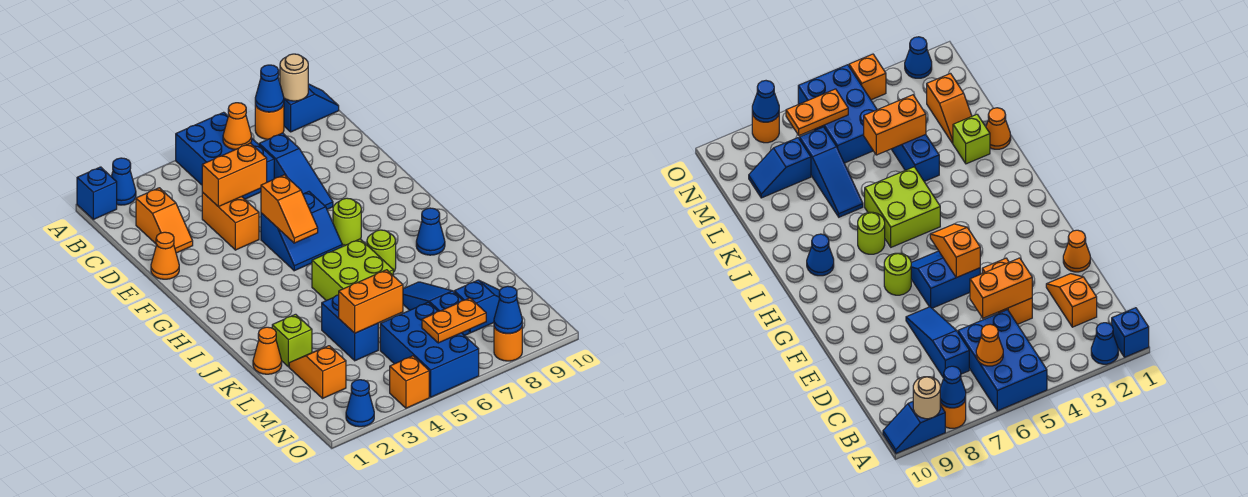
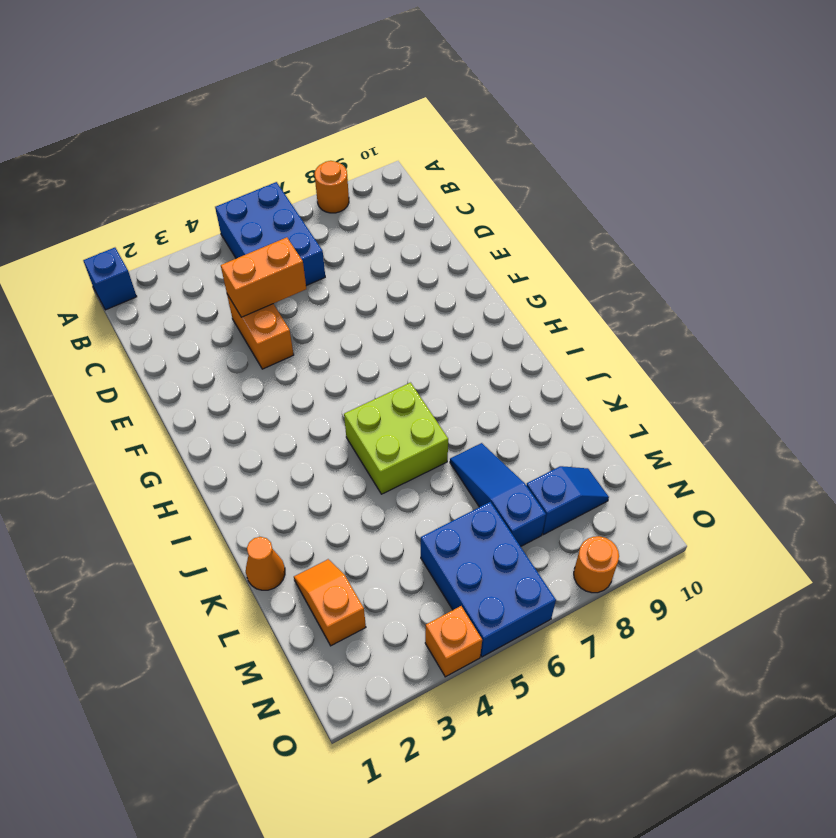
none -> blue cone A2 level 1
none -> blue slope A9:A10 level 1 top 9
none -> orange slope C2:D2 level 1 top C
none -> blue slope C7:E7 level 1 top C

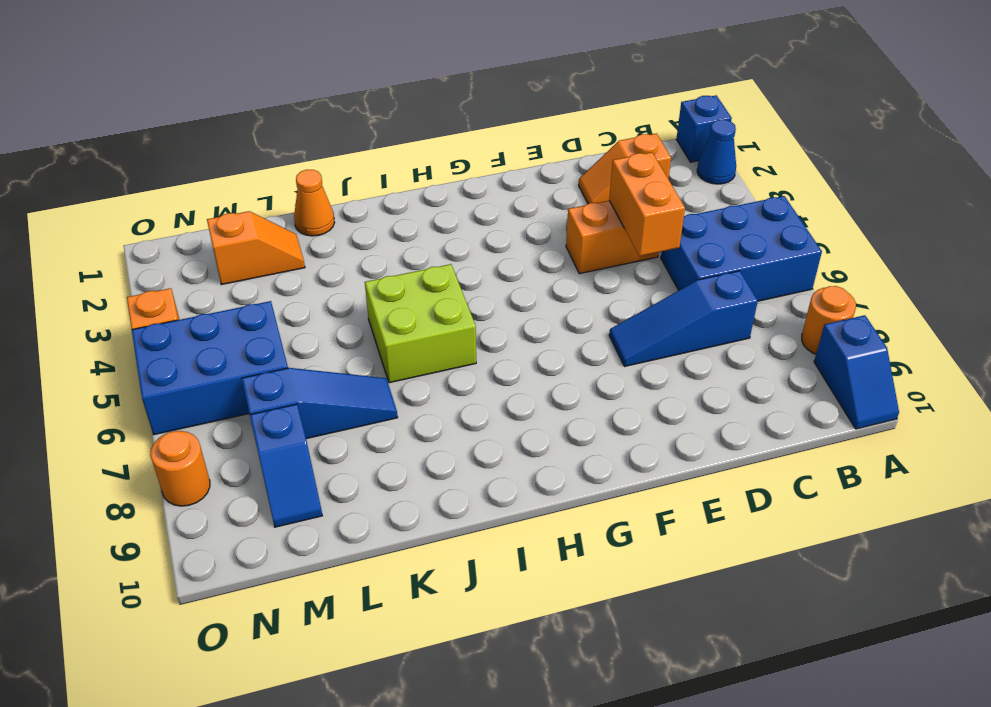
none -> orange cone E1 level 1
none -> blue slope F5:G6 level 1 top F
none -> lime round brick G7 level 1
none -> lime round brick I7 level 1

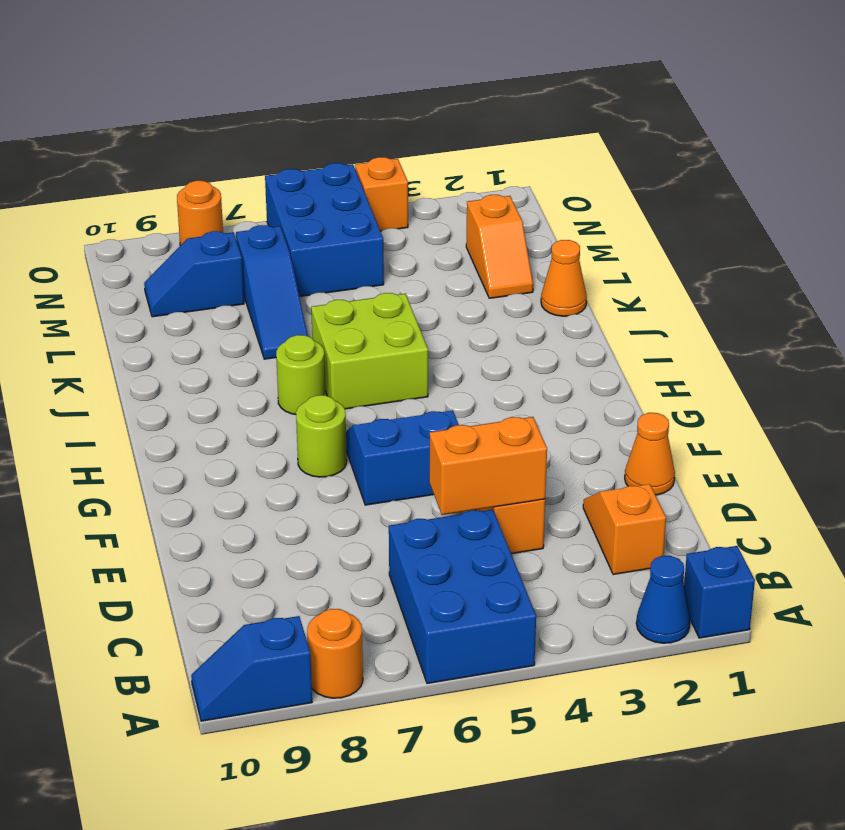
none -> blue slope C7:E7 level 1 top C
none -> blue cone I9 level 1
none -> lime brick K2 level 1
none -> blue brick K4:L4 level 1

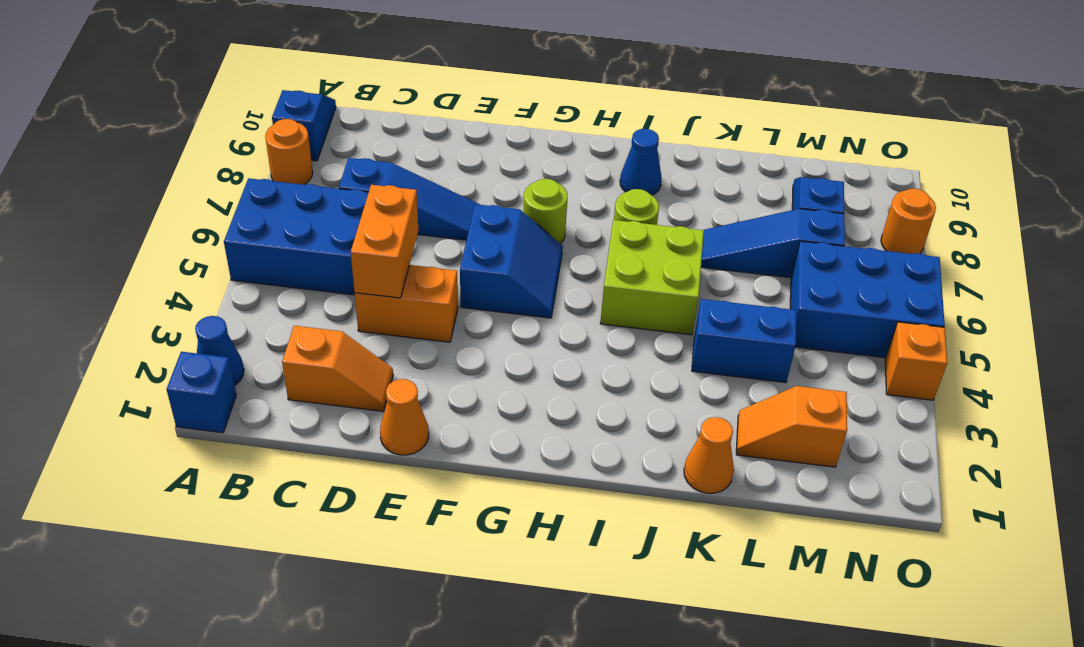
none -> lime brick K2 level 1
none -> blue cone O2 level 1
none -> blue cone A8 level 2
none -> tan round brick A9 level 2

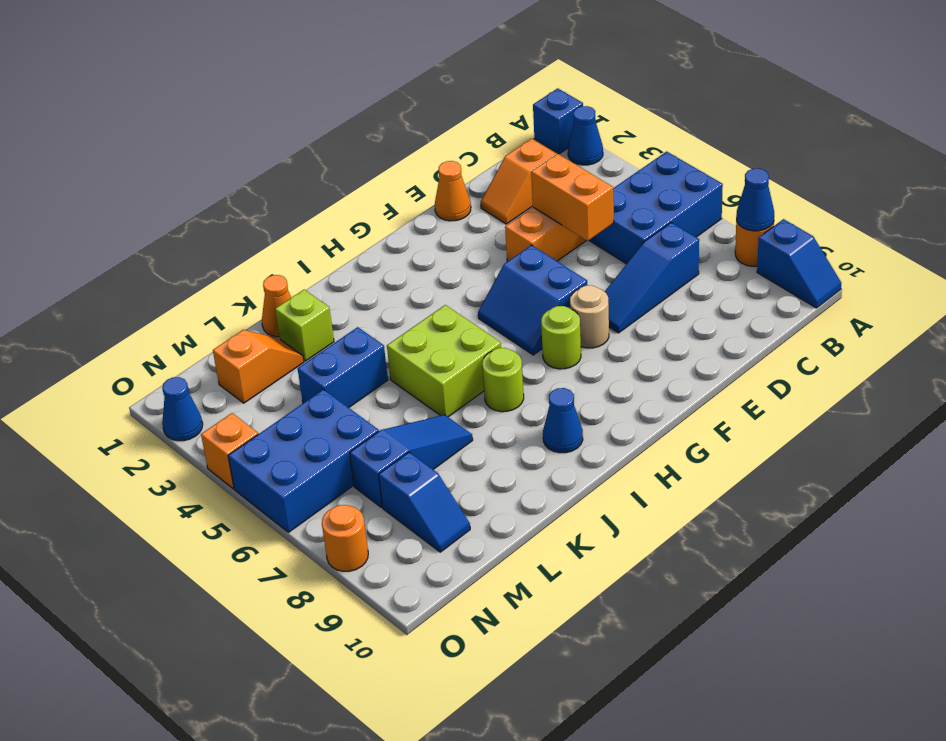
tan round brick F7 level 1 -> tan round brick A9 level 2
none -> orange cone B6 level 2
none -> orange slope F5:G5 level 2 top F
none -> orange brick L4:L5 level 2
none -> orange plate N6:N7 level 2

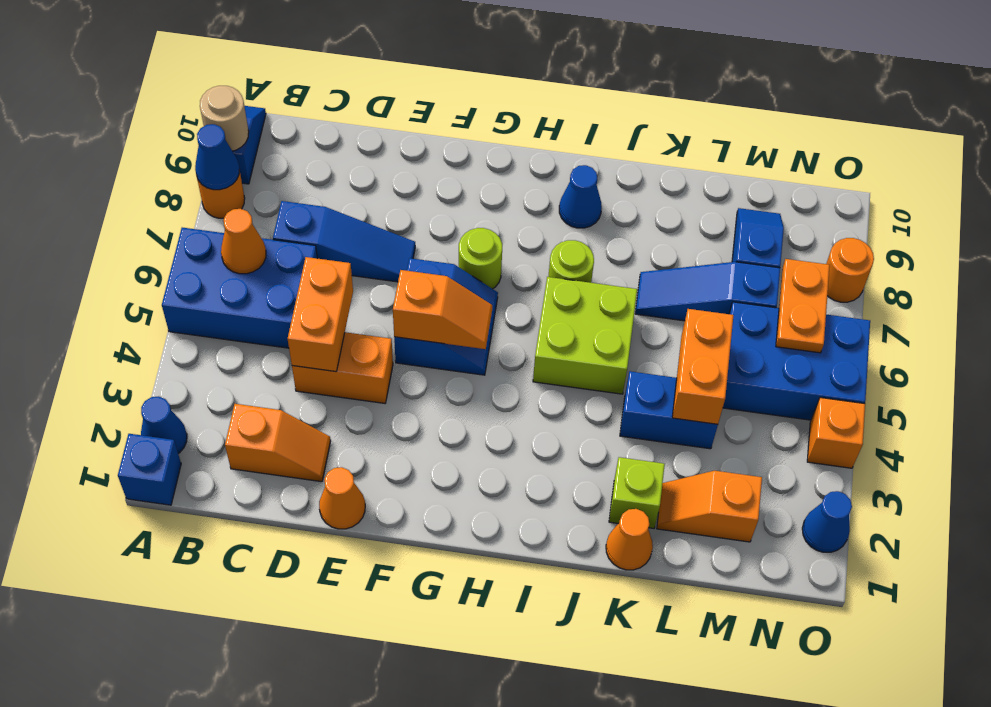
none -> blue cone O8 level 2

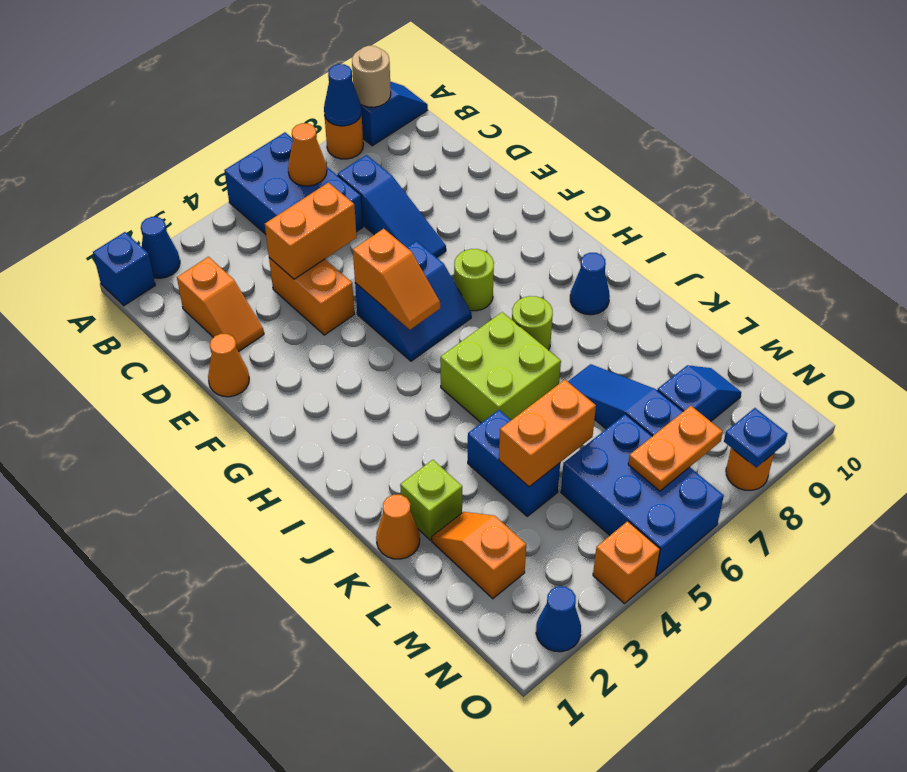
blue plate O8 level 2 -> blue cone O8 level 2

